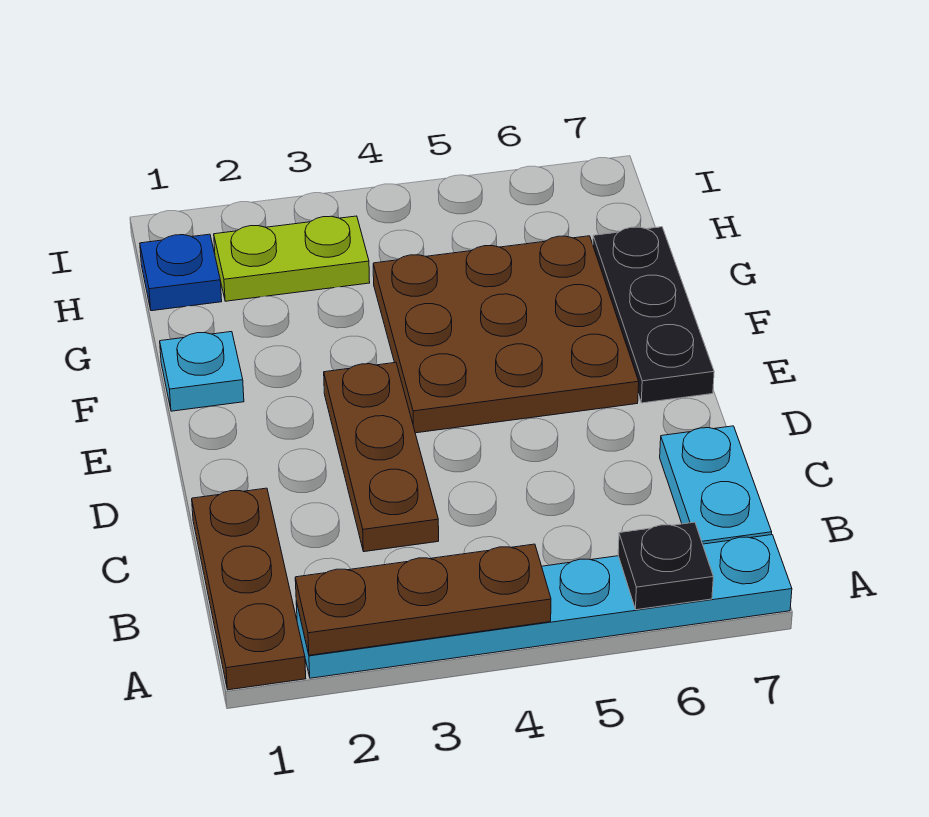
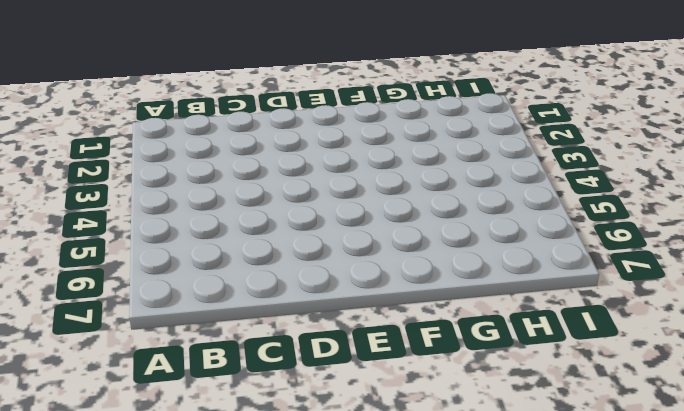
none -> brown plate A1:C1 level 1
none -> cyan plate A2:A7 level 1

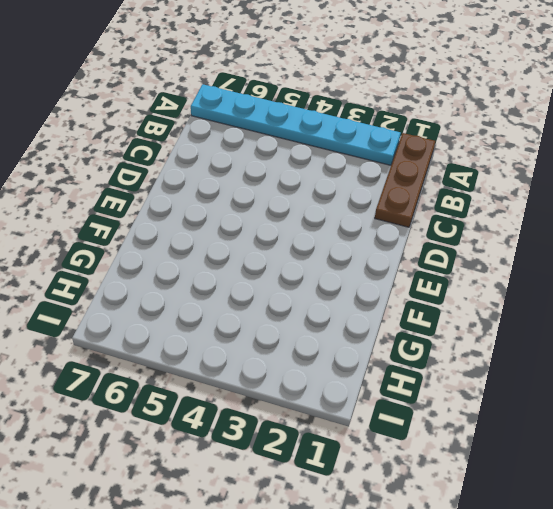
none -> cyan plate B7:C7 level 1
none -> brown plate C3:E3 level 1

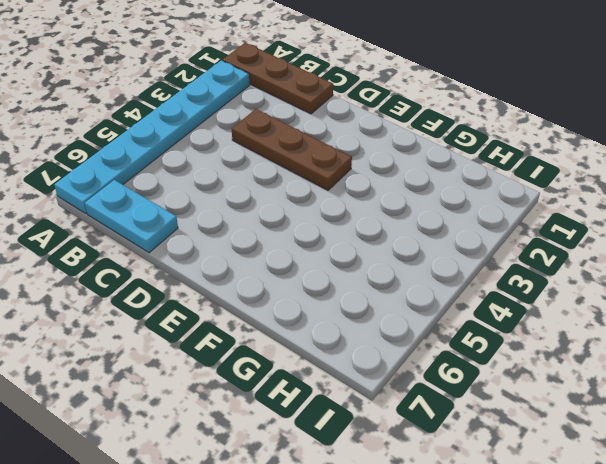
none -> brown plate E4:G6 level 1
none -> black plate E7:G7 level 1

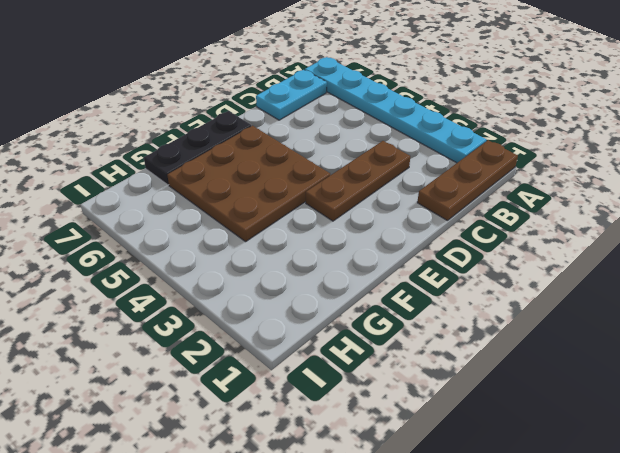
none -> cyan plate F1 level 1
none -> blue plate H1 level 1

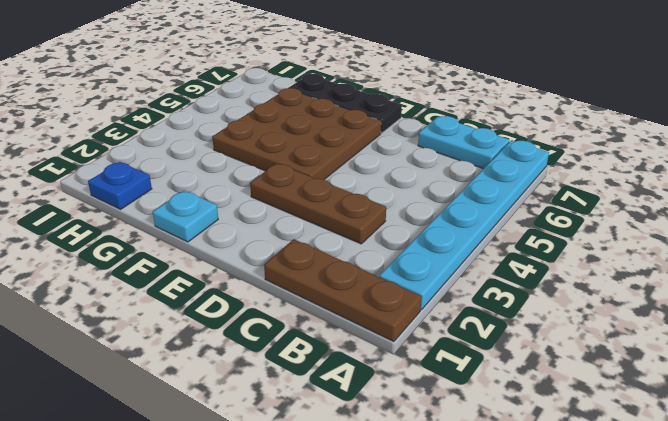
none -> lime plate H2:H3 level 1
none -> brown plate A2:A4 level 2

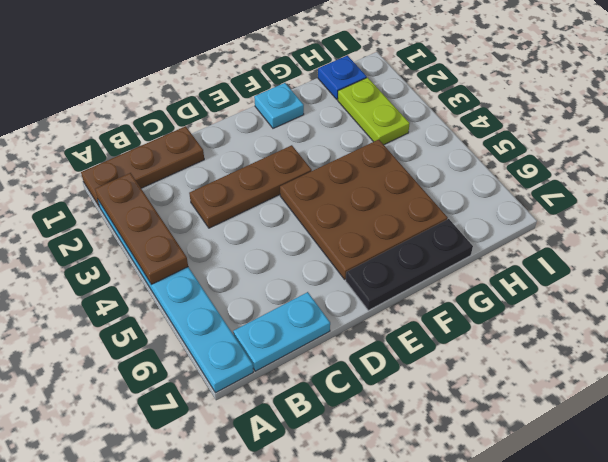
none -> black plate A6 level 2

